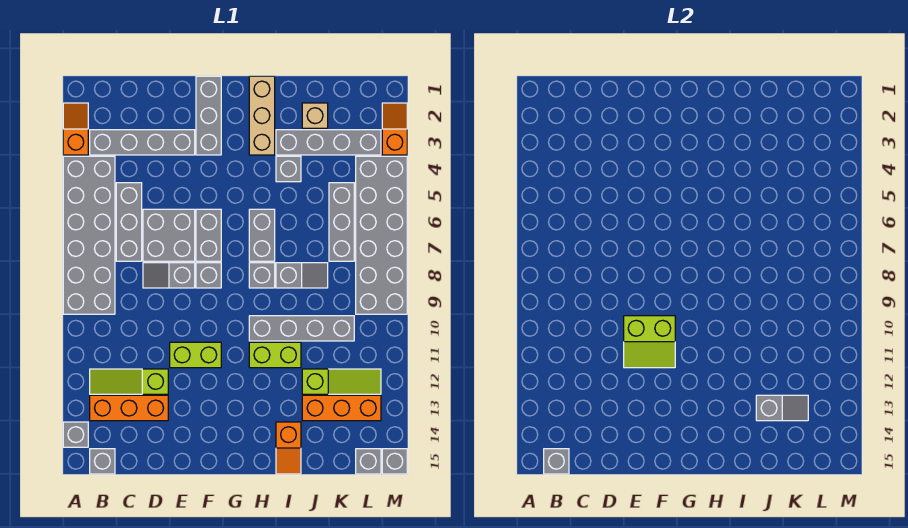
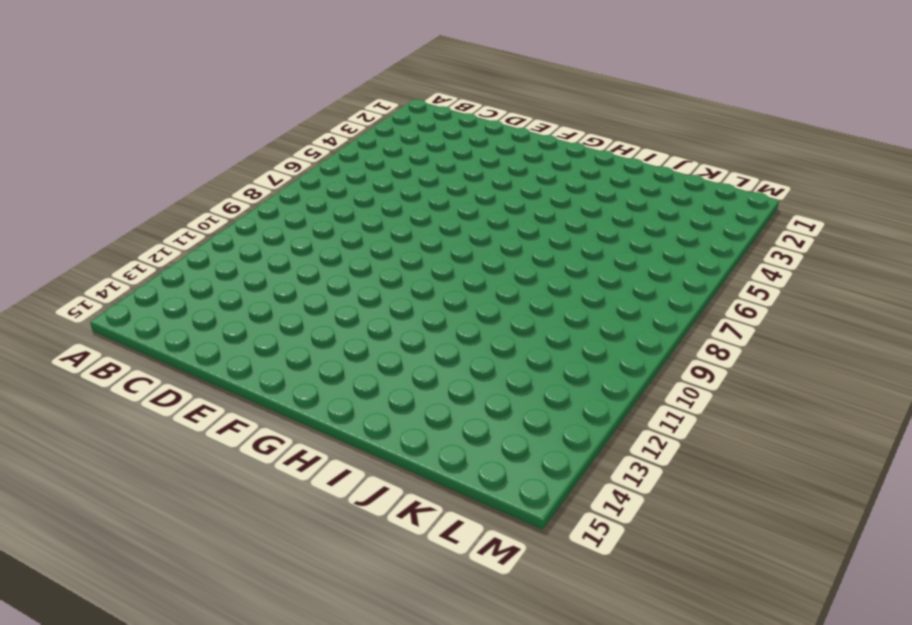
none -> orange slope A2:A3 level 1 top 3
none -> grey brick A4:B9 level 1
none -> grey brick A14 level 1
none -> grey brick B3:E3 level 1

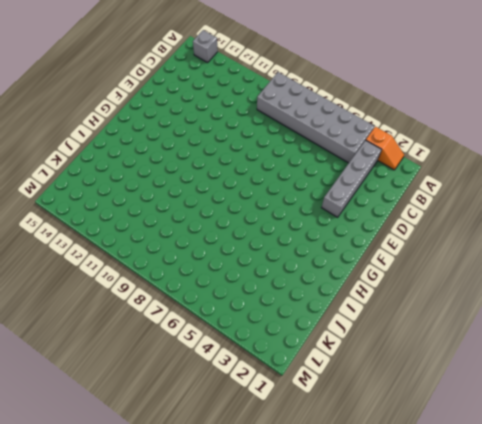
none -> lime slope B12:D12 level 1 top D
none -> orange brick B13:D13 level 1
none -> grey brick B15 level 1
none -> grey brick C5:C7 level 1

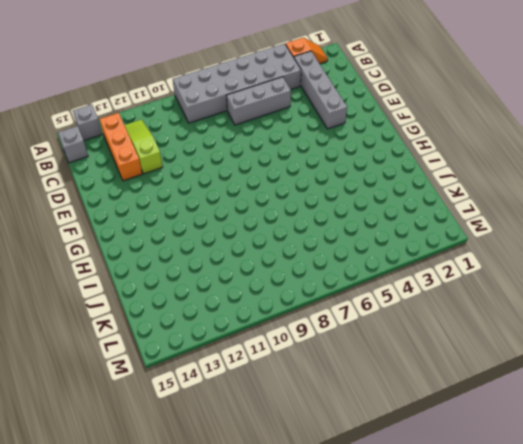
none -> grey brick D6:E7 level 1
none -> grey slope D8:E8 level 1 top E
none -> lime brick E11:F11 level 1
none -> grey brick F1:F3 level 1

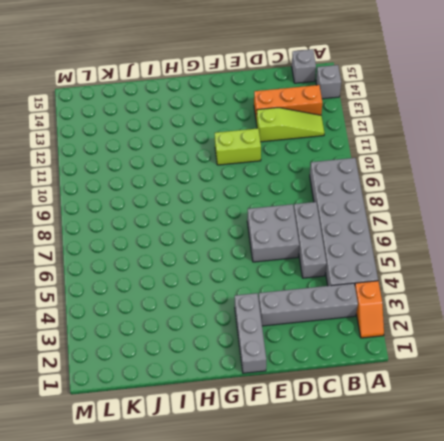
none -> grey slope D8:E8 level 1 top E
none -> grey brick F6:F7 level 1
none -> grey brick F8 level 1
none -> tan brick H1:H3 level 1

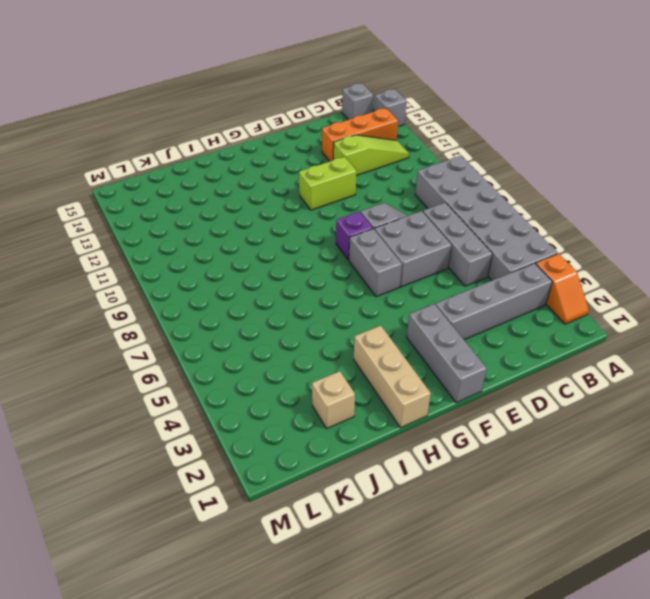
purple brick F8 level 1 -> grey brick F8 level 1
none -> grey brick H6:H7 level 1
none -> grey brick H8 level 1
none -> grey brick H10:K10 level 1
none -> lime brick H11:I11 level 1

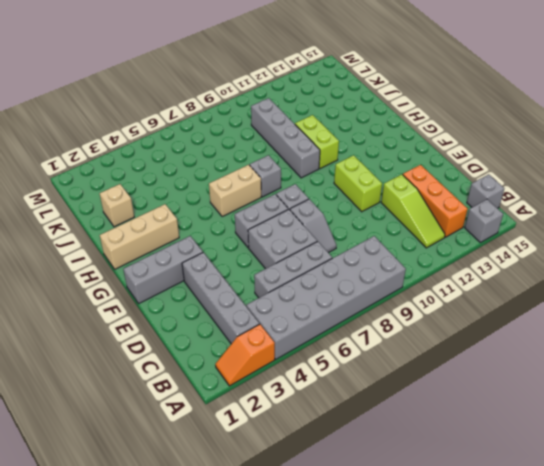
tan brick H6:H7 level 1 -> grey brick H6:H7 level 1
none -> grey brick I3:L3 level 1
none -> grey brick I4 level 1
none -> grey slope I8:J8 level 1 top I
none -> orange slope I14:I15 level 1 top 14

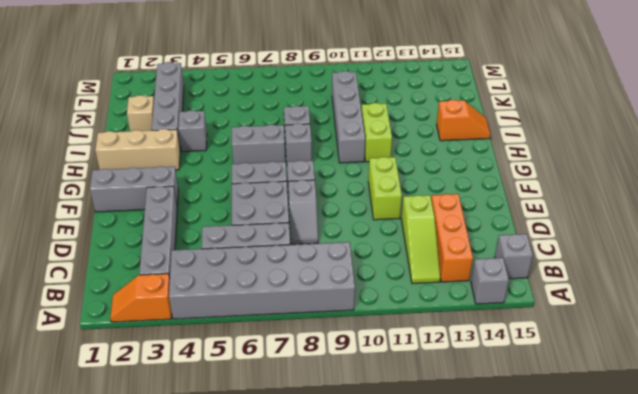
none -> lime slope J12:L12 level 1 top J
none -> orange brick J13:L13 level 1
none -> grey brick K5:K7 level 1
none -> grey brick L4:M9 level 1

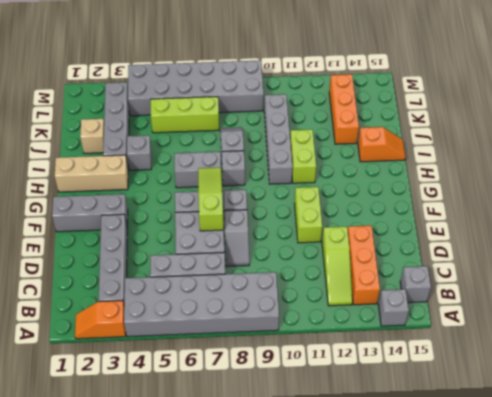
lime slope E7:G7 level 2 top E -> lime slope J12:L12 level 1 top J
lime brick K5:K7 level 1 -> grey brick K5:K7 level 1
none -> grey brick L15 level 1
none -> orange slope M2:M3 level 1 top 3
none -> grey brick M15 level 1
none -> grey brick B15 level 2

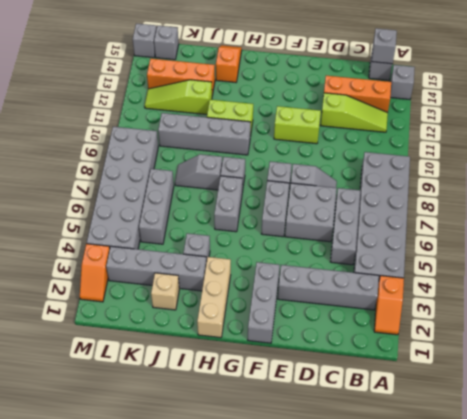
none -> lime slope E10:F11 level 2 top 10
none -> grey slope J13:K13 level 2 top J

